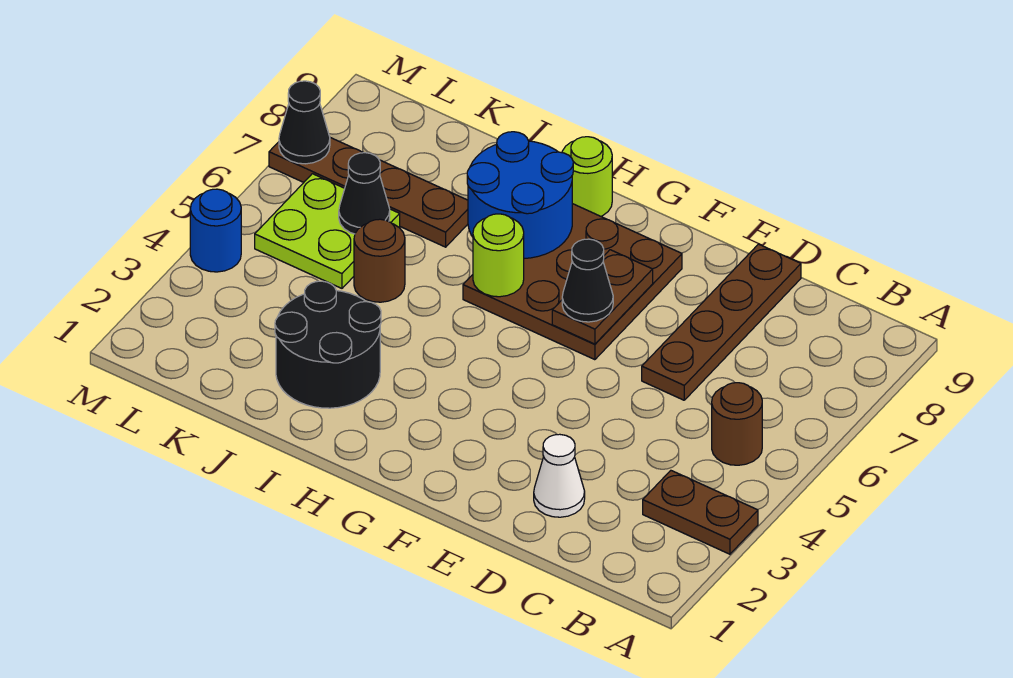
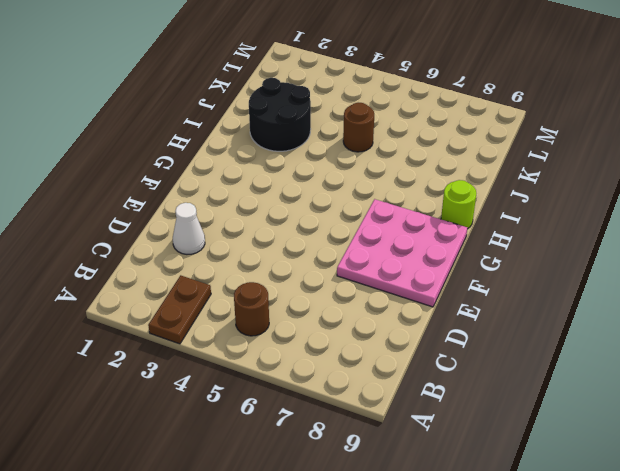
pink plate E7:G9 level 1 -> brown plate F6:H8 level 1
none -> brown plate D6:D9 level 1
none -> brown plate J7:M7 level 1
none -> lime plate K5:L6 level 1

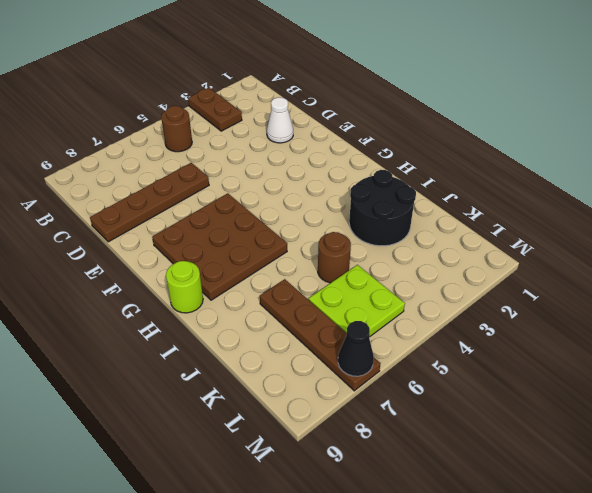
none -> blue round brick M4 level 1
none -> brown plate F6:F7 level 2
none -> lime round brick H6 level 2

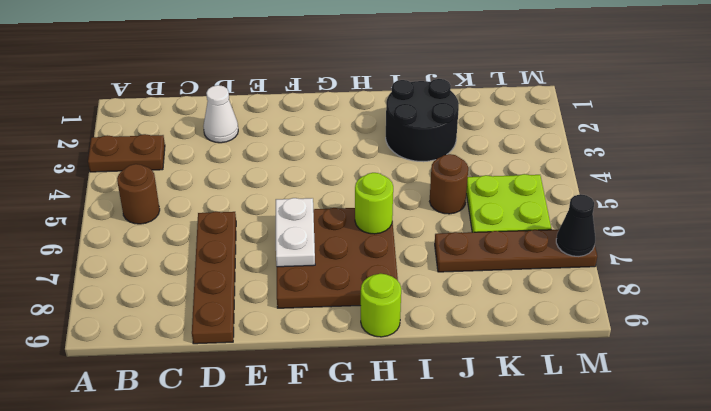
white plate F6:F7 level 2 -> brown plate F6:F7 level 2
none -> blue round brick M4 level 1
none -> blue round brick H7:I8 level 2
none -> black cone K6 level 2

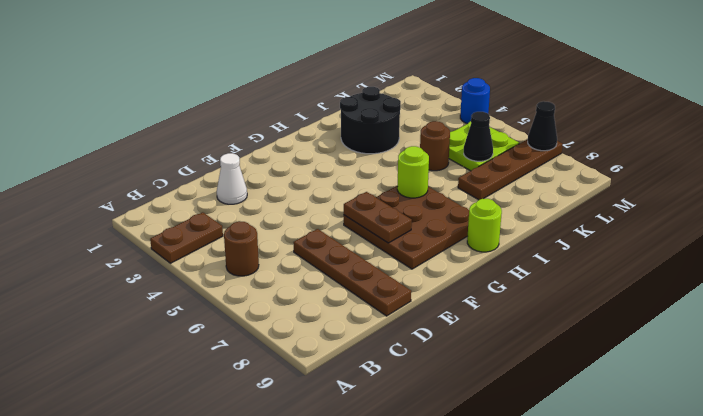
none -> blue round brick H7:I8 level 2
none -> black cone F6 level 3

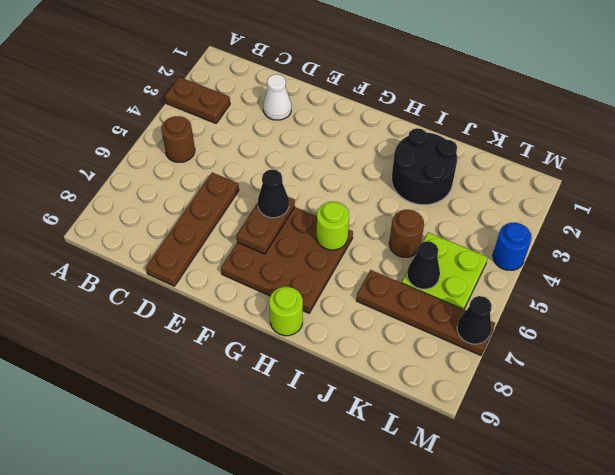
none -> blue round brick H7:I8 level 2

